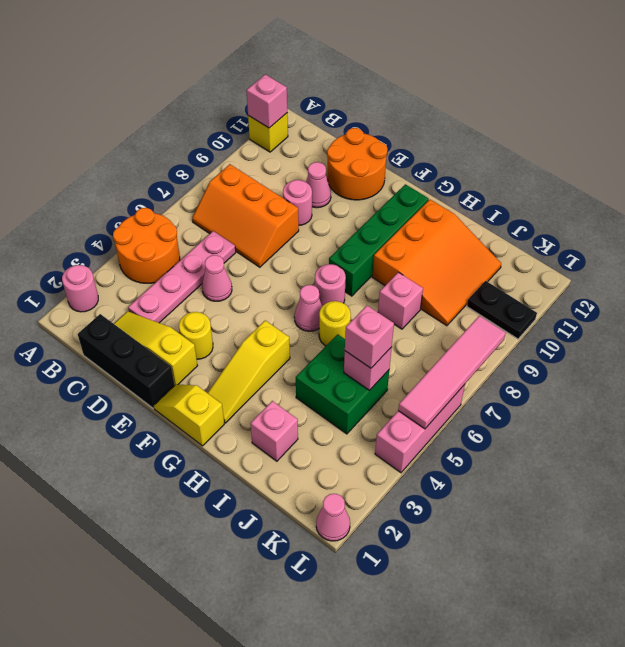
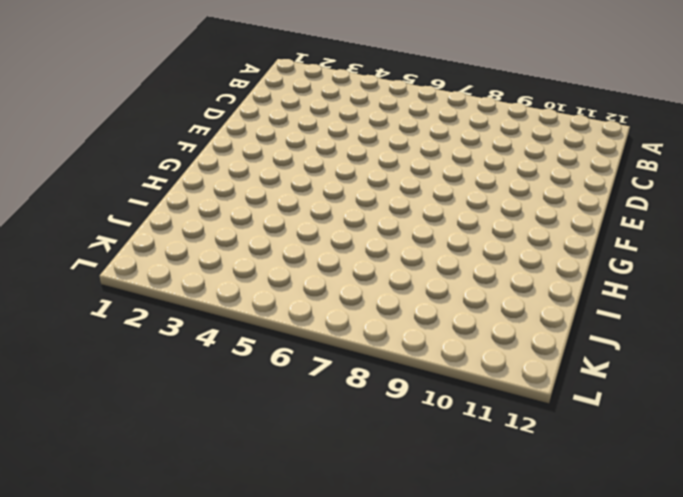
none -> pink round brick A2 level 1
none -> orange round brick A4:B5 level 1
none -> yellow brick A11 level 1

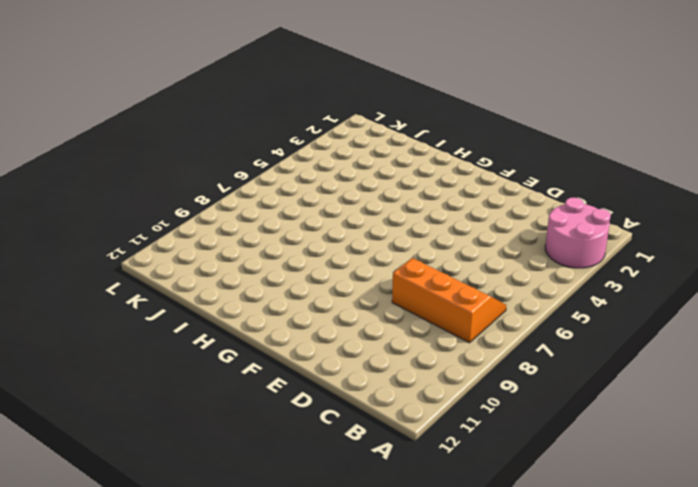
pink round brick A2:B3 level 1 -> pink round brick A2 level 1
none -> orange round brick A4:B5 level 1
none -> yellow brick A11 level 1
none -> black brick C1:E1 level 1

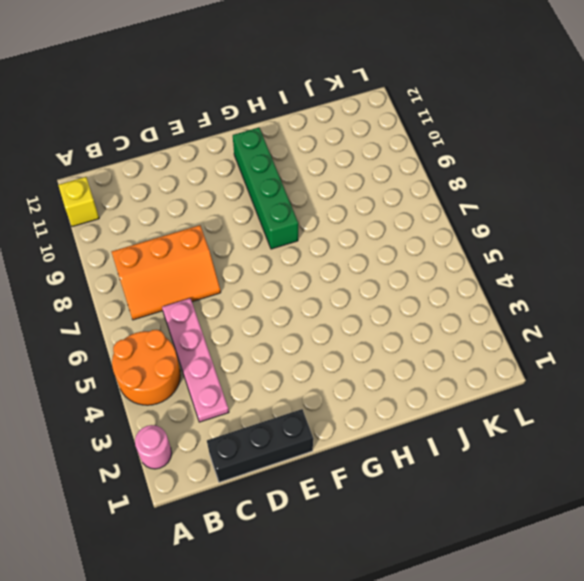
none -> yellow slope C2:E2 level 1 top E
none -> pink cone D5 level 1
none -> pink round brick D9 level 1

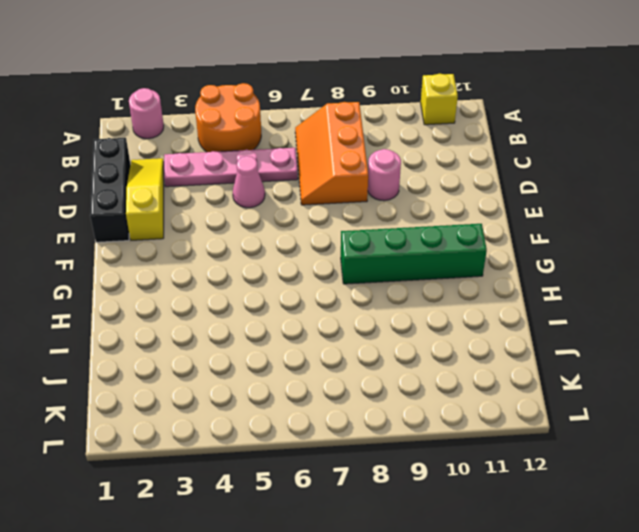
none -> pink cone D10 level 1
none -> orange round brick D11:E12 level 1
none -> yellow round brick E3 level 1

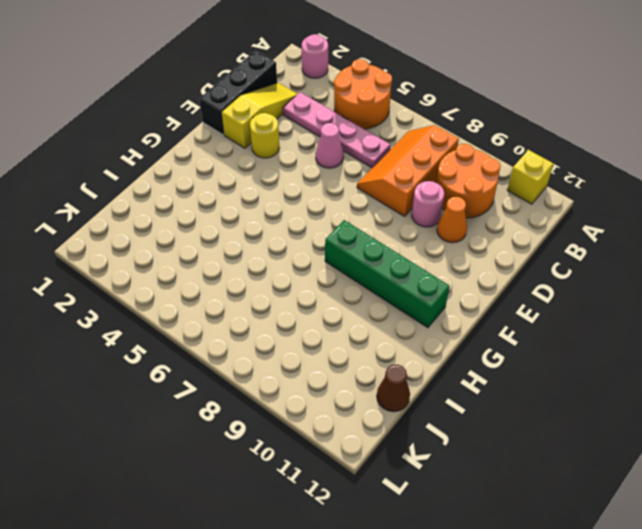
orange round brick B9:C10 level 1 -> orange round brick D11:E12 level 1
orange cone D10 level 1 -> pink cone D10 level 1
brown cone J12 level 1 -> none
none -> yellow slope F1:G1 level 1 top G
none -> yellow slope G2:G4 level 1 top 4
none -> pink cone G6 level 1

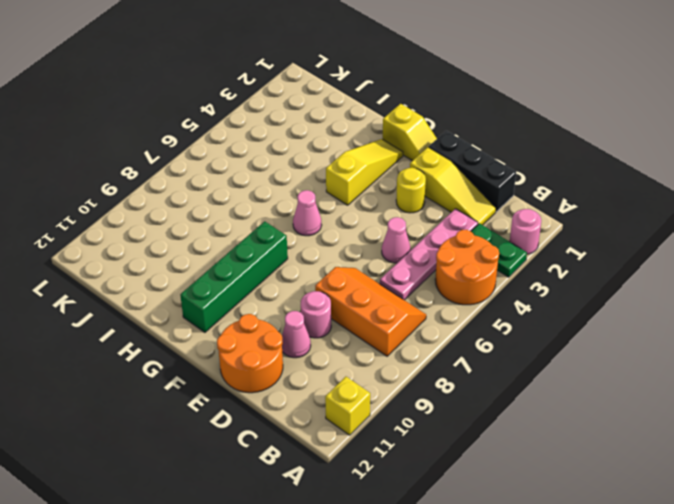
green plate A3:B3 level 1 -> none
none -> pink round brick G7 level 1
none -> yellow round brick H6 level 1
none -> orange slope H9:J11 level 1 top H

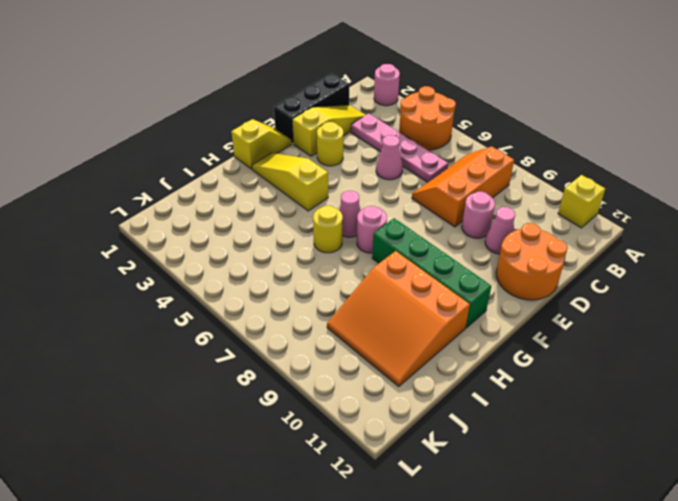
none -> pink brick I2 level 1
none -> green brick I4:J5 level 1
none -> pink brick I8 level 1

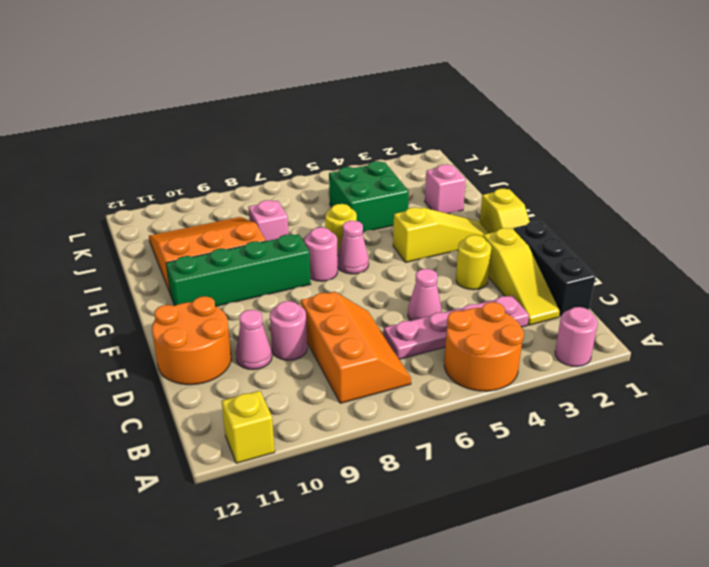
none -> black plate K10:L10 level 1
none -> pink cone L1 level 1
none -> pink brick L4:L6 level 1

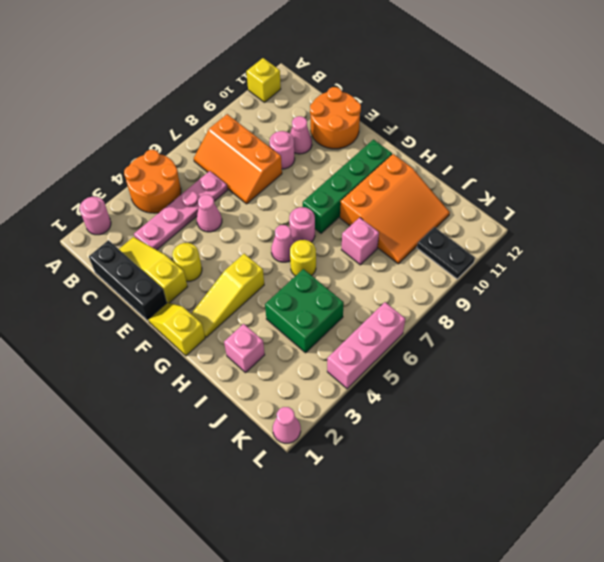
none -> pink brick A11 level 2
none -> pink brick J5 level 2
none -> pink tile L5:L8 level 2

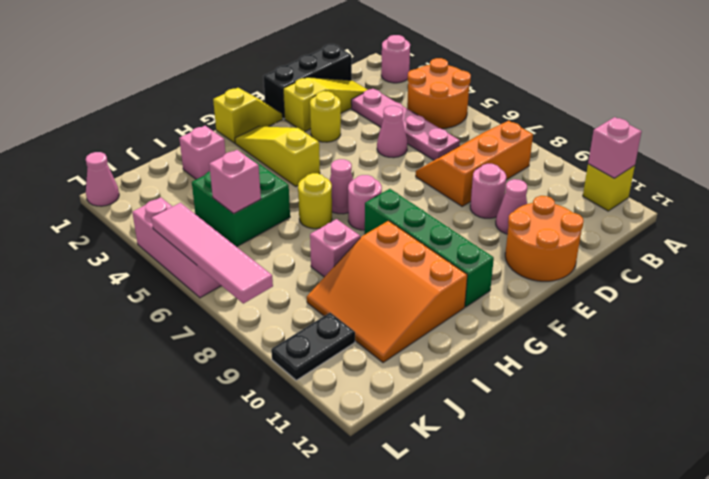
none -> pink brick J5 level 3

